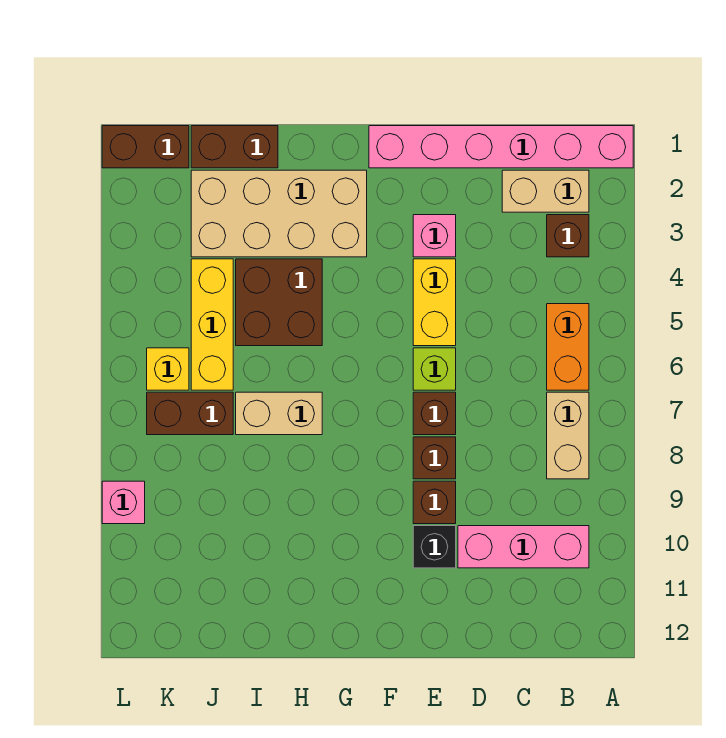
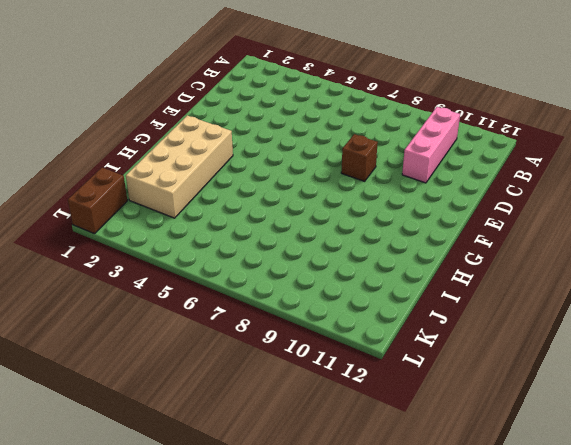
none -> pink brick A1:F1 level 1
none -> tan brick B2:C2 level 1
none -> brown brick B3 level 1

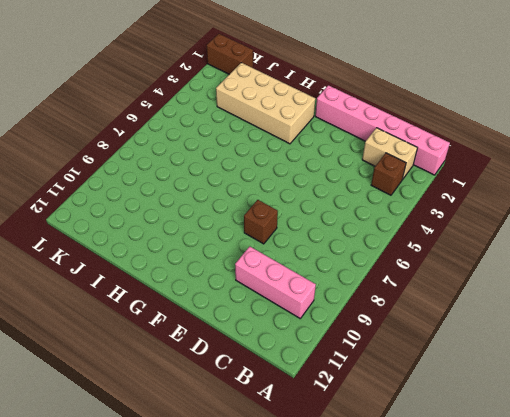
none -> orange brick B5:B6 level 1
none -> tan brick B7:B8 level 1
none -> pink brick E3 level 1

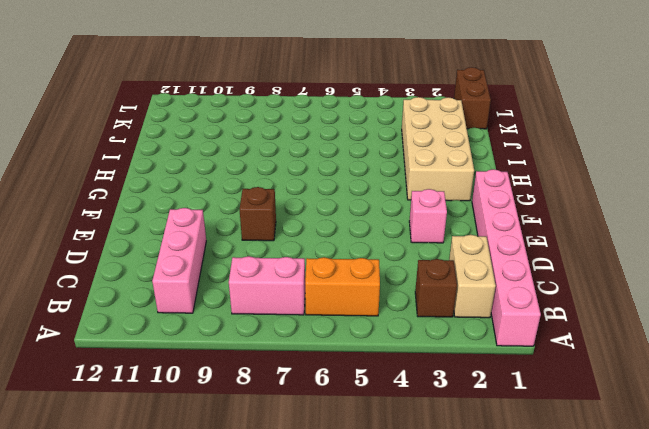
pink brick B7:B8 level 1 -> tan brick B7:B8 level 1
none -> yellow brick E4:E5 level 1
none -> lime brick E6 level 1
none -> brown brick E7 level 1

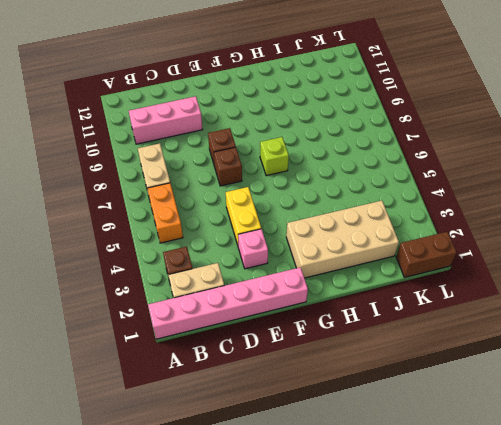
lime brick G7 level 1 -> lime brick E6 level 1
none -> brown brick E9 level 1
none -> black brick E10 level 1
none -> brown brick H4:I5 level 1

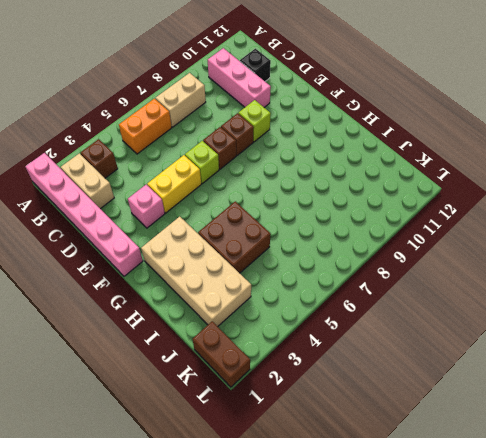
black brick C11 level 1 -> black brick E10 level 1
lime brick E9 level 1 -> brown brick E9 level 1
none -> tan brick H7:I7 level 1
none -> brown brick I1:J1 level 1
none -> yellow brick J4:J6 level 1

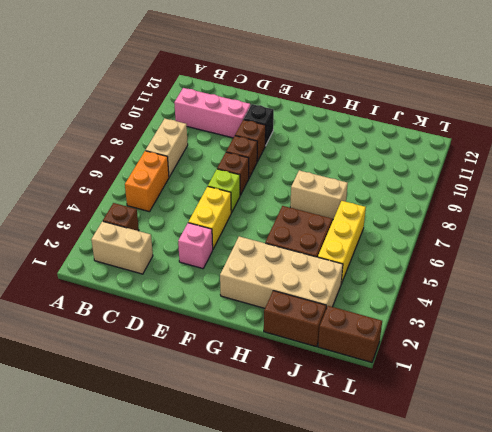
none -> pink brick A1:F1 level 1
none -> brown brick J7:K7 level 1
none -> yellow brick K6 level 1

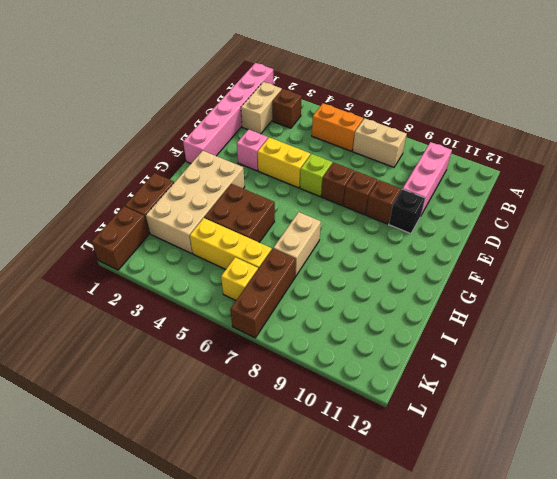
brown brick J7:L7 level 1 -> brown brick J7:K7 level 1
none -> pink brick L9 level 1

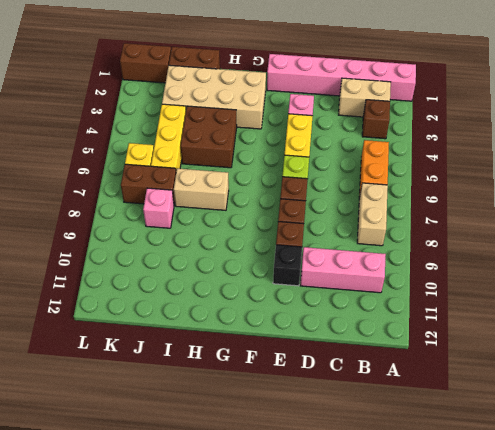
pink brick J8 level 1 -> pink brick L9 level 1

